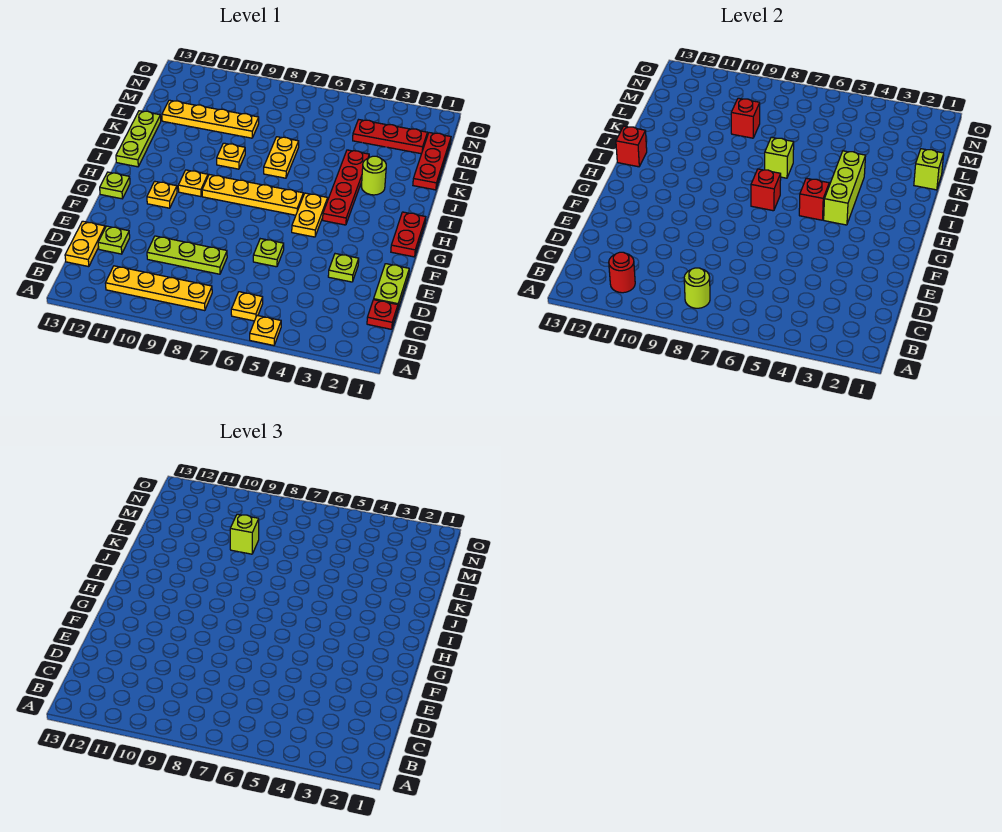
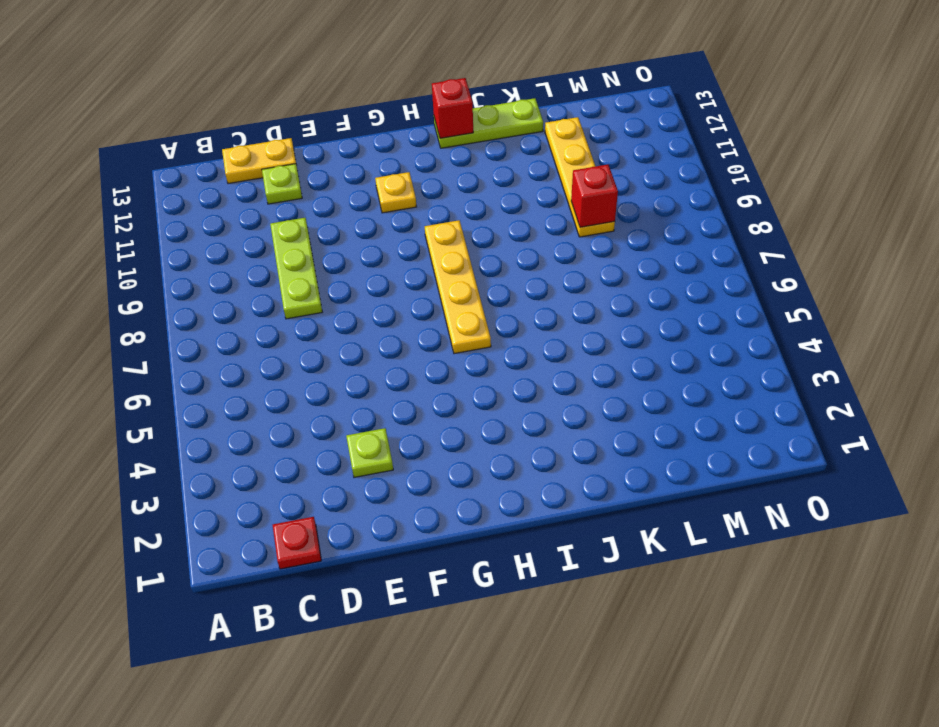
none -> yellow plate A5 level 1
none -> yellow plate B6 level 1
none -> yellow plate B8:B11 level 1
none -> lime plate D1:E1 level 1

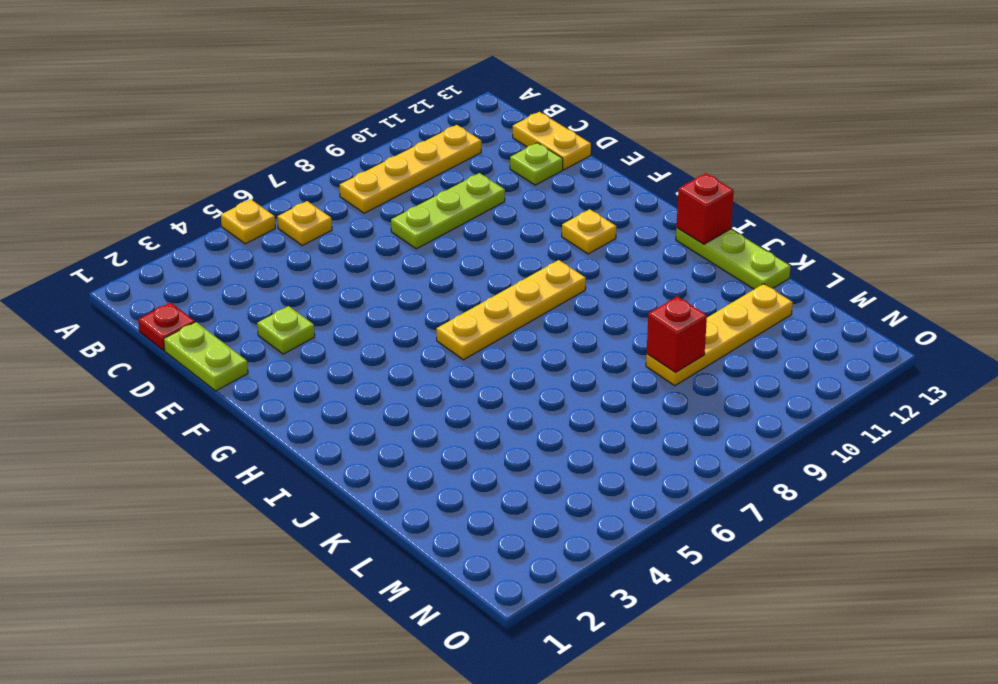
none -> lime plate E6 level 1
none -> red plate G1:H1 level 1
none -> yellow plate G5:H5 level 1
none -> lime plate G13 level 1

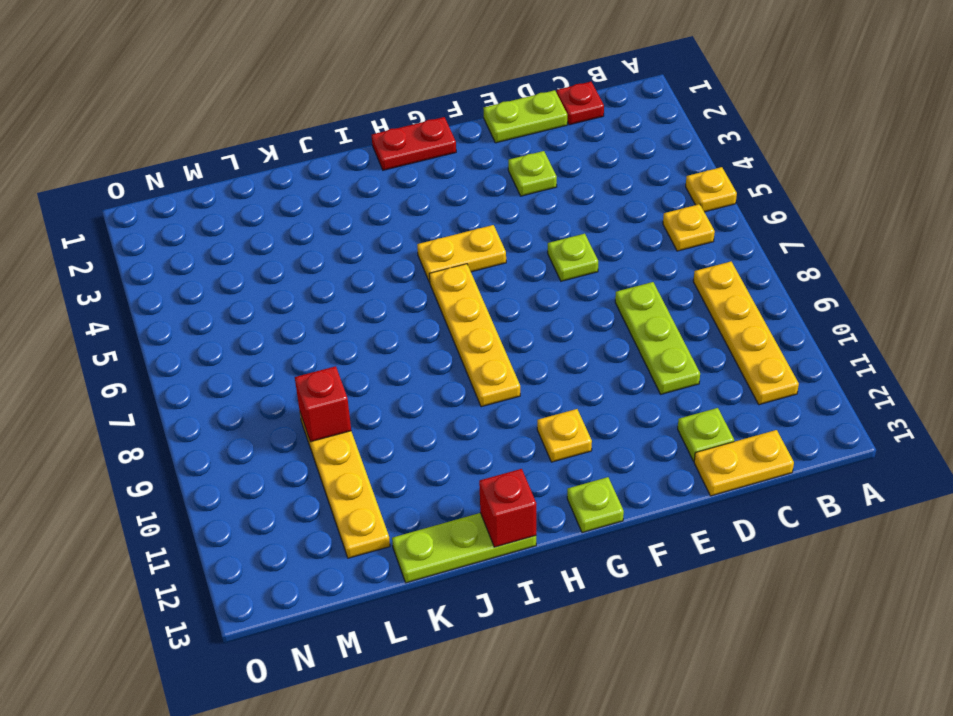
none -> red plate H4:K4 level 1
none -> yellow plate H10 level 1
none -> lime round brick J3 level 1
none -> yellow plate J7:K7 level 1

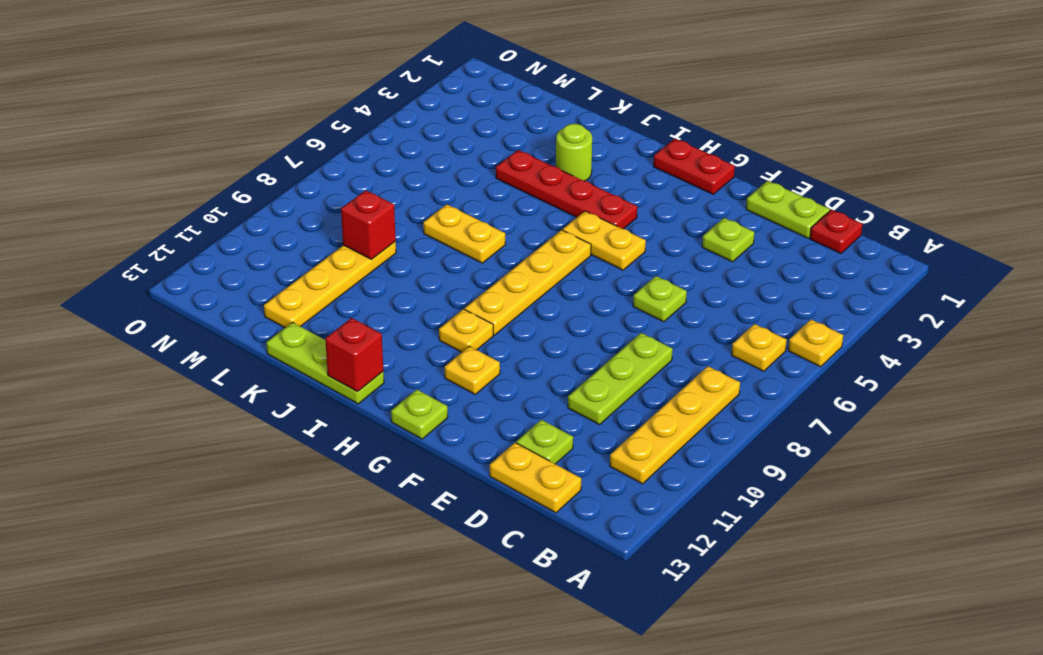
none -> yellow plate J9 level 1
none -> red plate K1:M1 level 1
none -> red plate M2:M4 level 1
none -> lime round brick B8 level 2

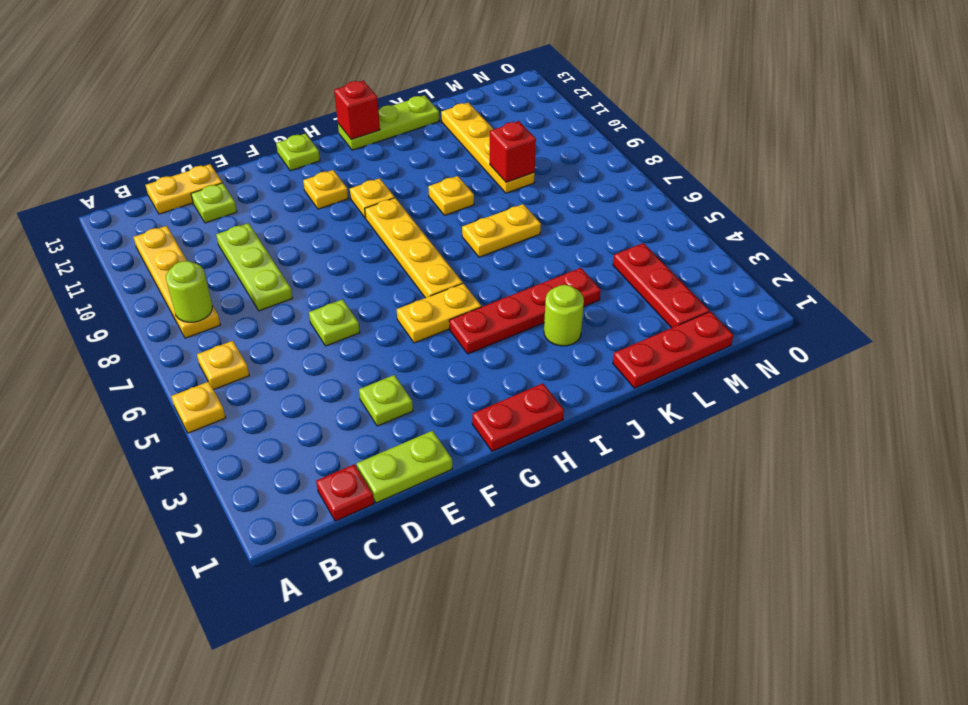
none -> red round brick B11 level 2
none -> lime brick H4:J4 level 2
none -> red brick H5 level 2
none -> red brick H7 level 2

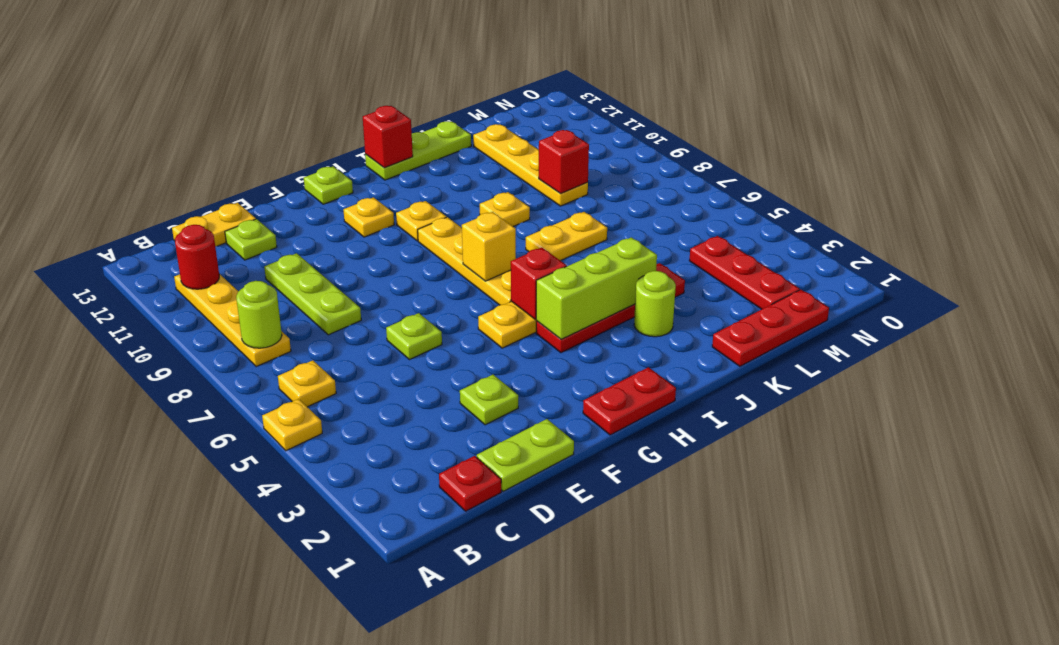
yellow brick H7 level 2 -> red brick H7 level 2
none -> lime brick J7 level 2
none -> lime brick K1 level 2
none -> lime brick L9 level 3

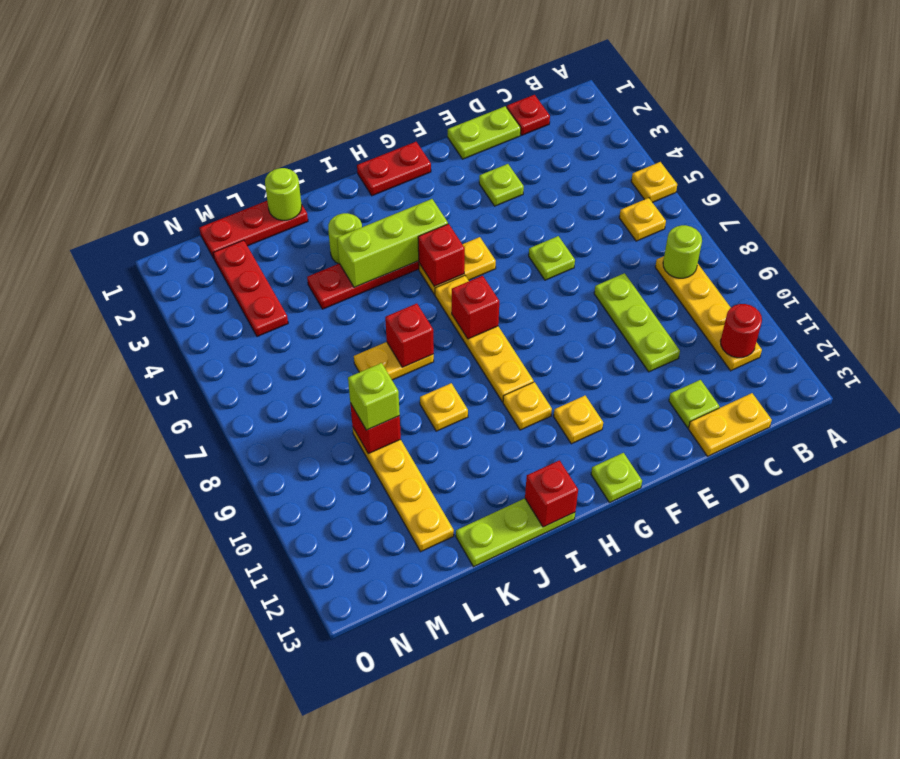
red brick J7 level 2 -> lime brick J7 level 2
lime round brick K1 level 2 -> lime brick K1 level 2

